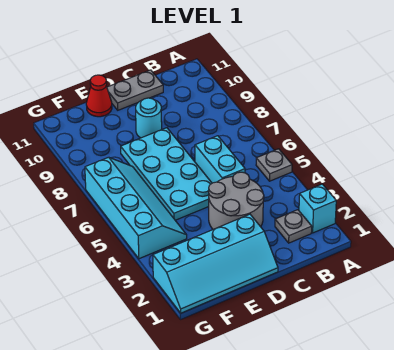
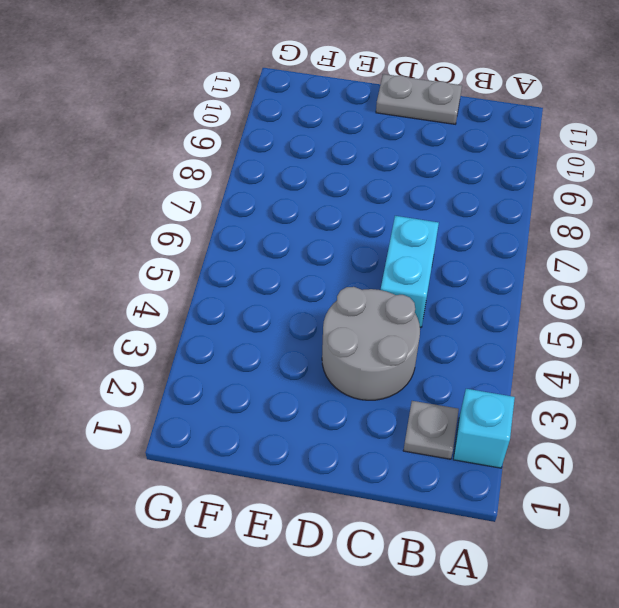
none -> grey plate A5 level 1
none -> cyan slope D1:G2 level 1 top 2

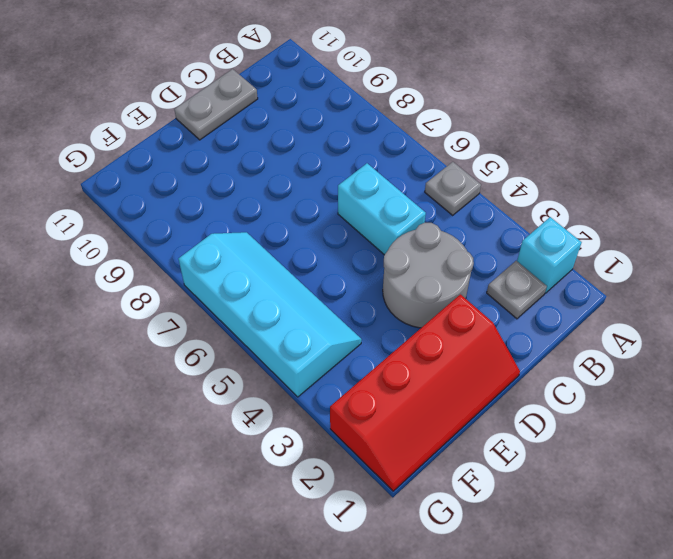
red slope D1:G2 level 1 top 2 -> cyan slope D1:G2 level 1 top 2
none -> cyan plate D5:E8 level 1
none -> cyan round brick D9 level 1

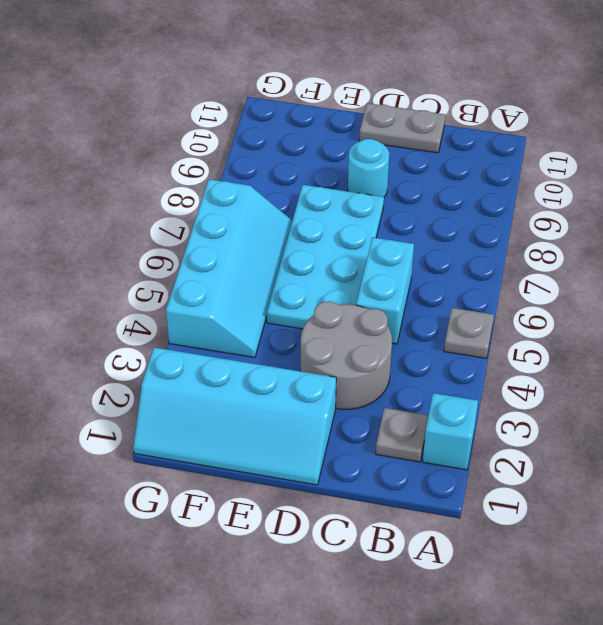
none -> red cone E11 level 1

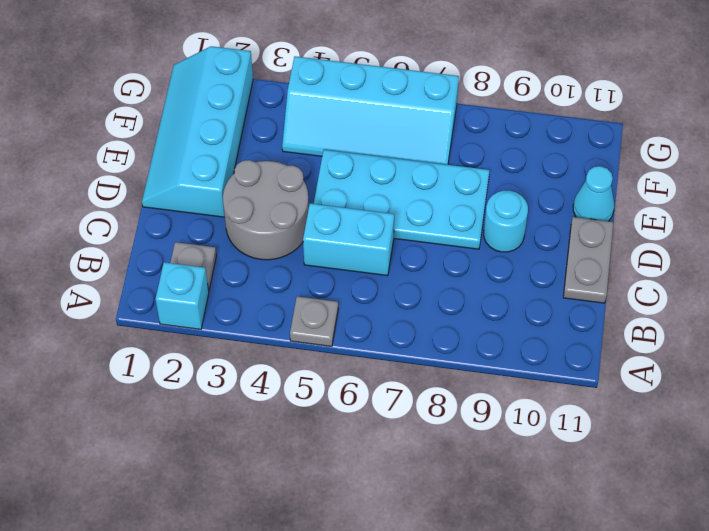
cyan cone E11 level 1 -> red cone E11 level 1

